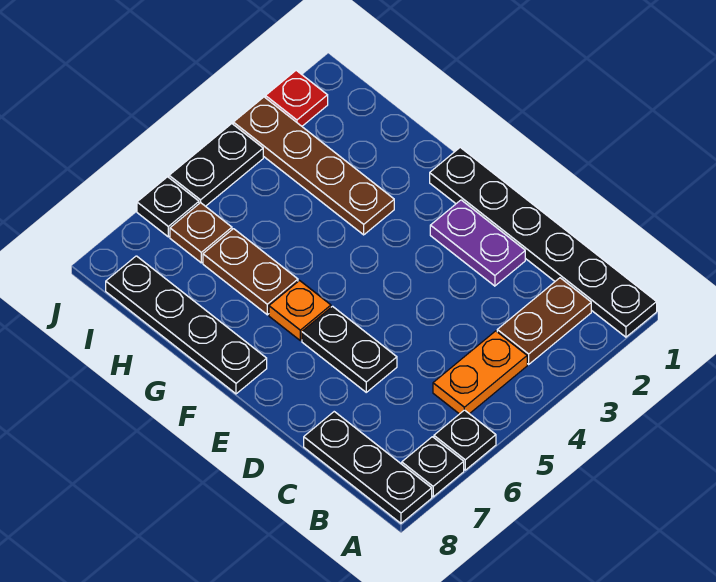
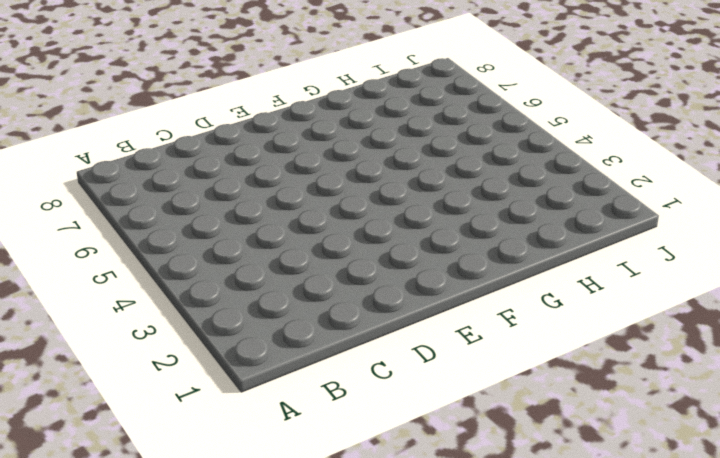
none -> black plate A1:F1 level 1
none -> black plate A6 level 1
none -> black plate A7 level 1

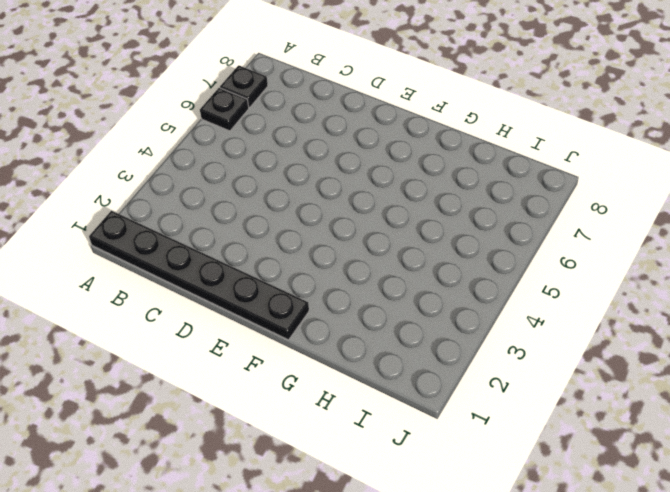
none -> black plate A8:C8 level 1
none -> brown plate B2:B3 level 1
none -> orange plate B4:B5 level 1

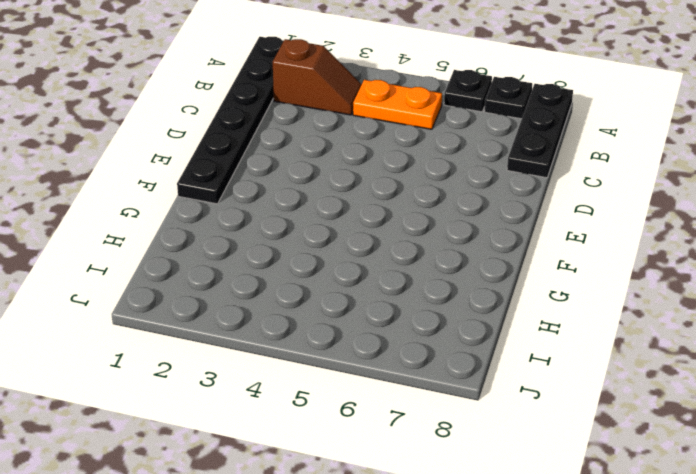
brown slope B2:B3 level 1 top 2 -> brown plate B2:B3 level 1
none -> purple plate D2:E2 level 1
none -> black plate D6:E6 level 1
none -> orange plate F6 level 1

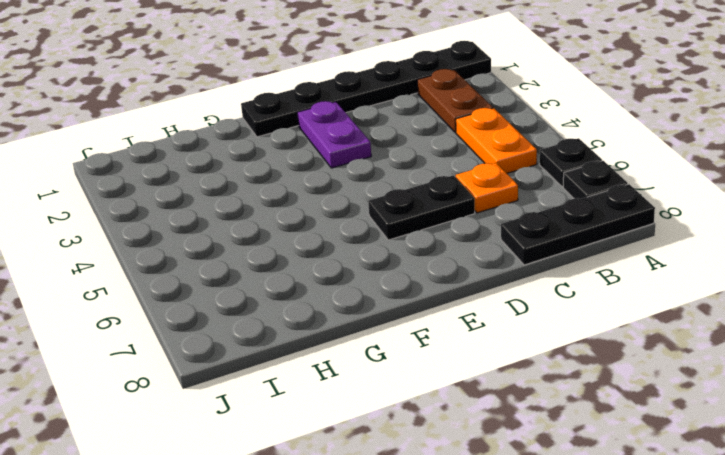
orange plate C6 level 1 -> orange plate F6 level 1
purple plate E2:E3 level 1 -> purple plate D2:E2 level 1
none -> black plate F8:I8 level 1
none -> brown plate G3:J3 level 1
none -> brown plate G6:H6 level 1

